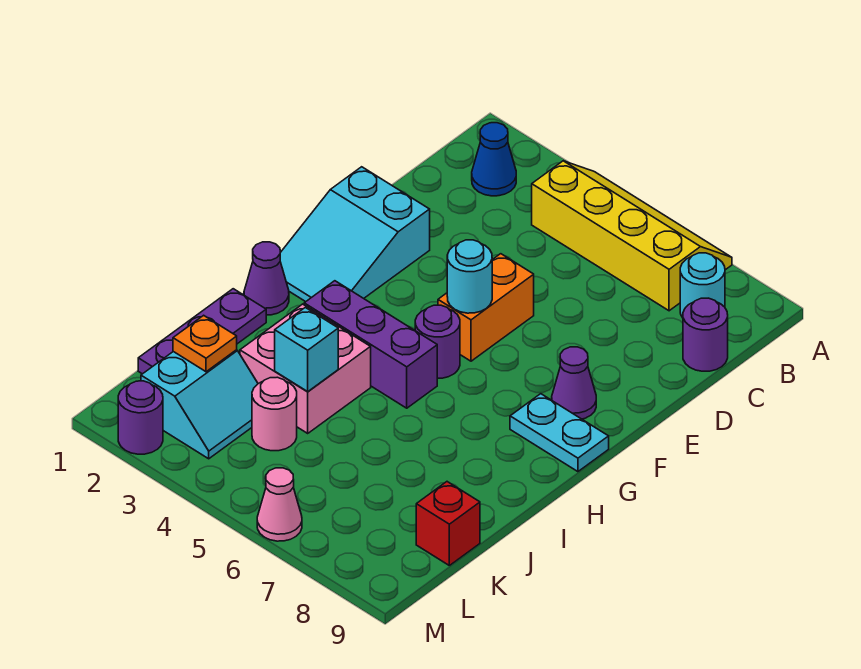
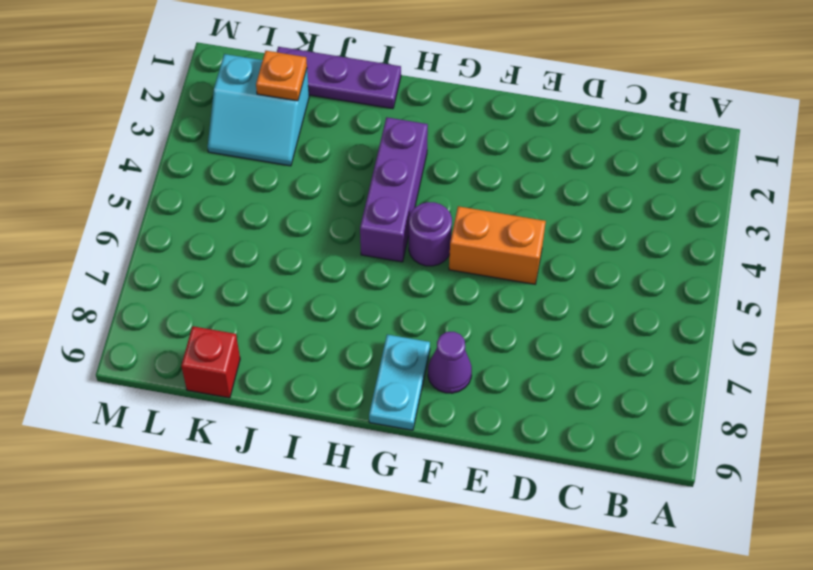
none -> yellow slope A4:B7 level 1 top B
none -> blue cone B2 level 1
none -> cyan round brick B8 level 1

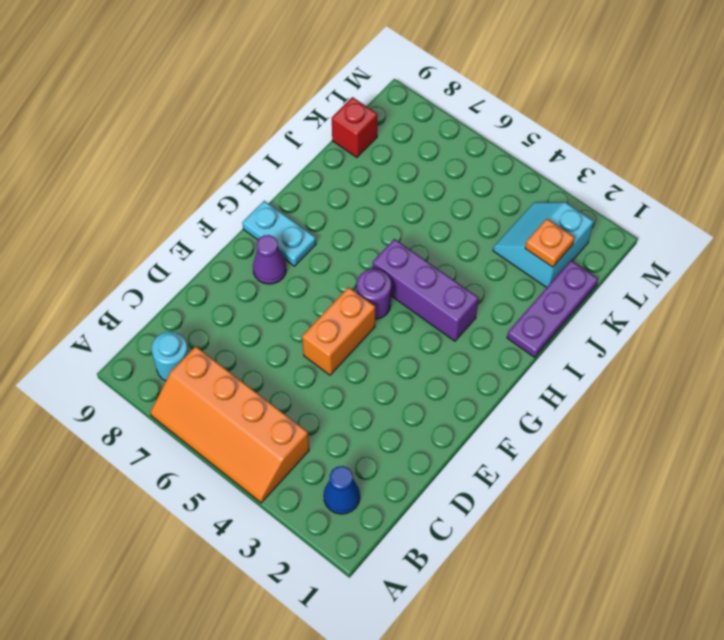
orange slope A4:B7 level 1 top B -> yellow slope A4:B7 level 1 top B
none -> purple round brick C9 level 1
none -> cyan slope E1:G2 level 1 top E
none -> purple cone H1 level 1

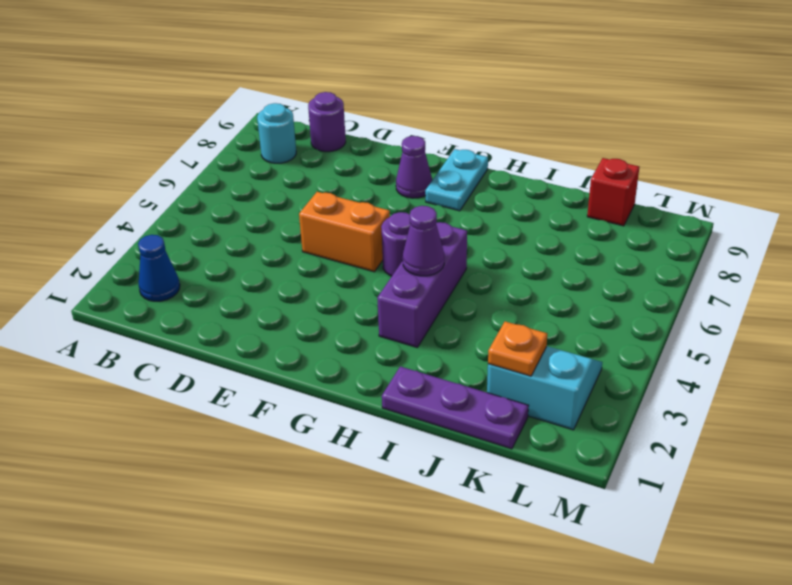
purple cone H4 level 2 -> purple cone H1 level 1
none -> yellow slope A4:B7 level 1 top B
none -> cyan slope E1:G2 level 1 top E
none -> pink brick I3:J4 level 1

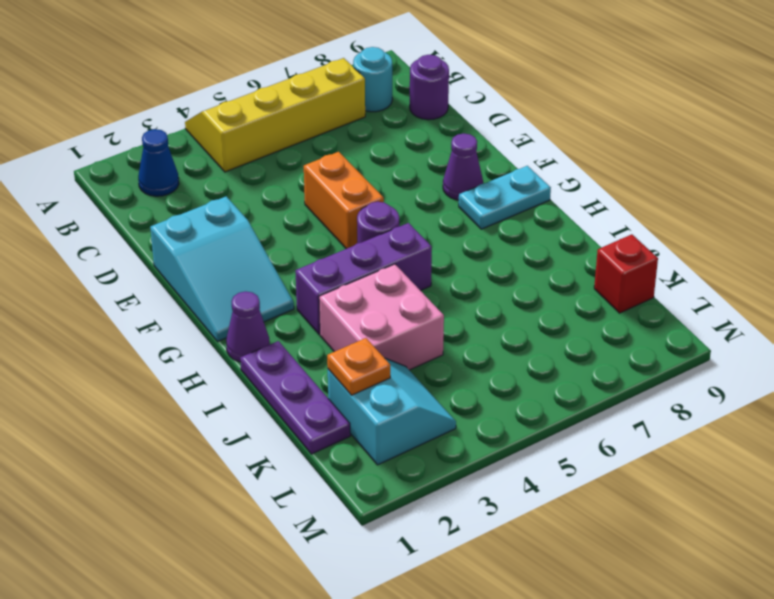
none -> pink round brick K4 level 1
none -> purple round brick M2 level 1
none -> pink cone M6 level 1

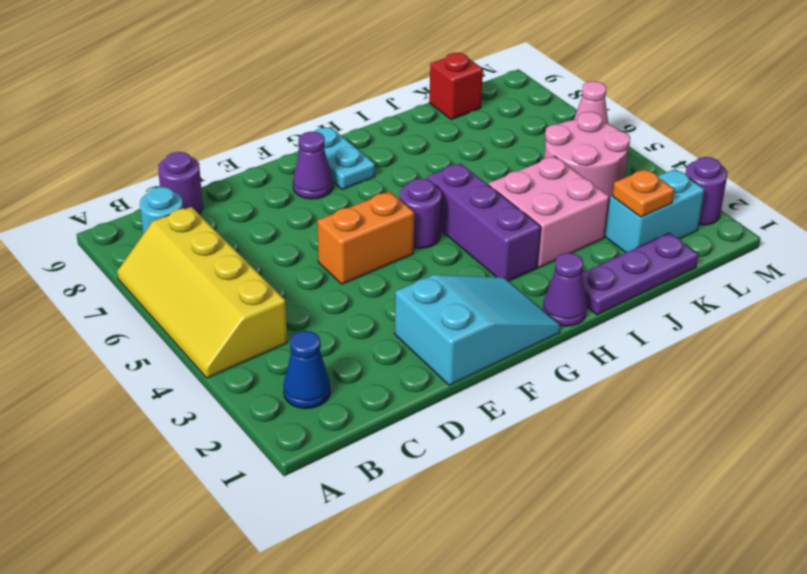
pink round brick K4:L5 level 1 -> pink round brick K4 level 1
none -> cyan round brick F5 level 2
none -> cyan brick J4 level 2

